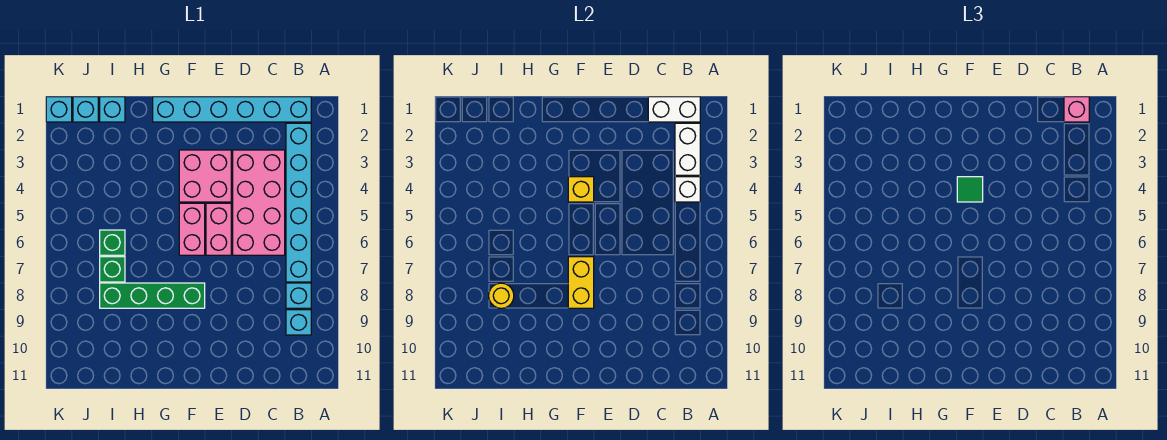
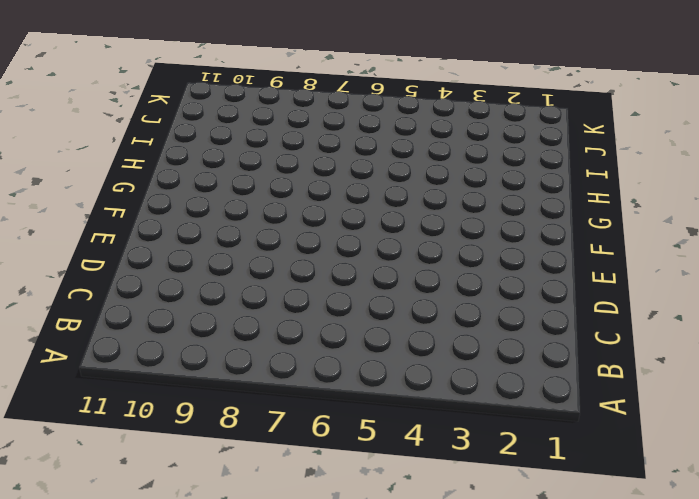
none -> cyan brick B1:G1 level 1
none -> cyan brick B2:B7 level 1
none -> cyan brick B8 level 1

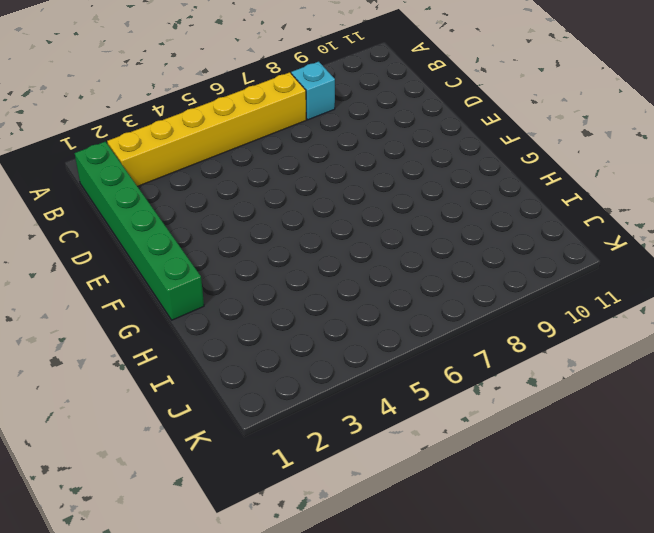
green brick B1:G1 level 1 -> cyan brick B1:G1 level 1
yellow brick B2:B7 level 1 -> cyan brick B2:B7 level 1
none -> cyan brick B9 level 1
none -> pink brick C3:D6 level 1
none -> pink brick E3:F4 level 1

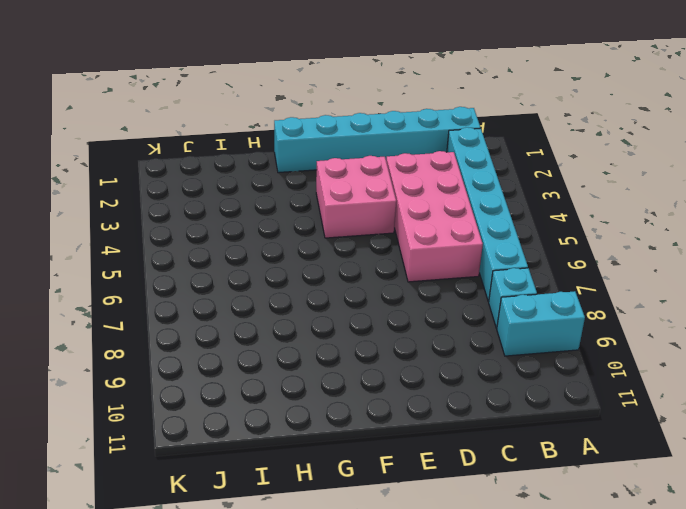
cyan brick A9:B9 level 1 -> cyan brick B9 level 1
none -> pink brick E5:E6 level 1
none -> pink brick F5:F6 level 1
none -> green brick F8:I8 level 1

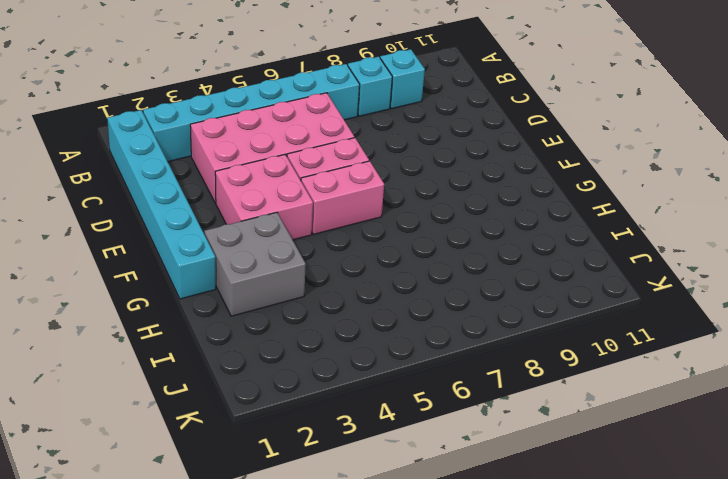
grey brick G2:H3 level 1 -> none
none -> green brick F8:I8 level 1
none -> cyan brick I1 level 1
none -> green brick I6 level 1

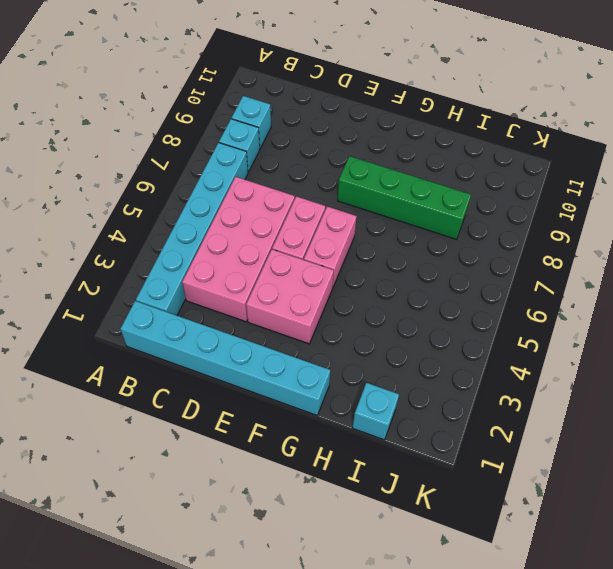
none -> green brick I6 level 1
none -> green brick I7 level 1
none -> cyan brick J1 level 1

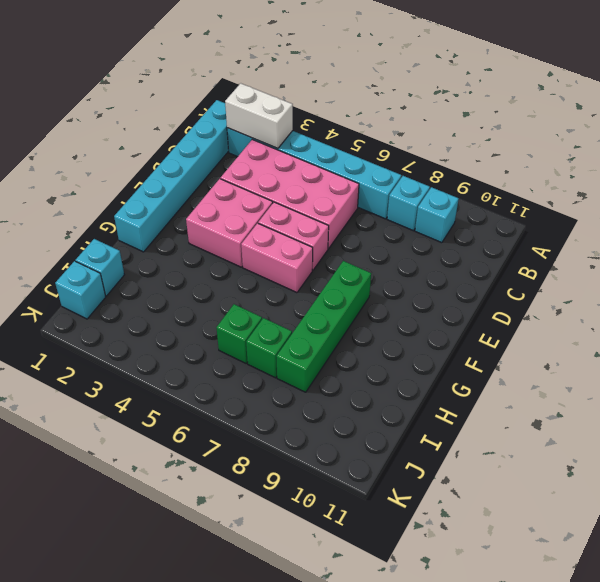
none -> cyan brick K1 level 1
none -> white brick B1:C1 level 2
none -> white brick B4 level 2

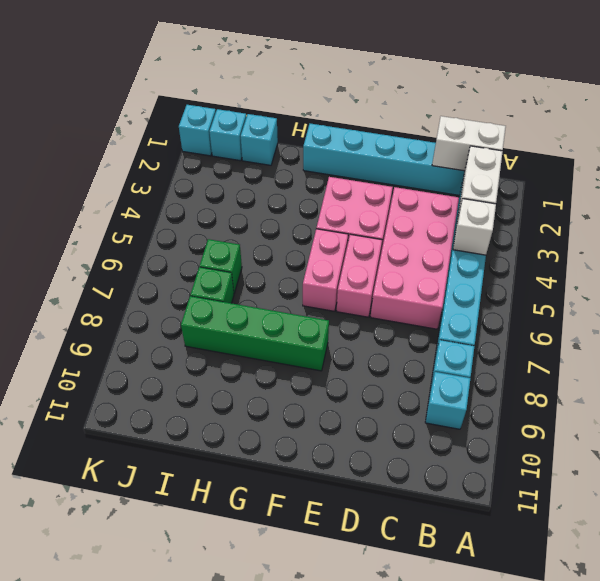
none -> yellow brick F4 level 2
none -> yellow brick F7:F8 level 2
none -> yellow round brick I8 level 2

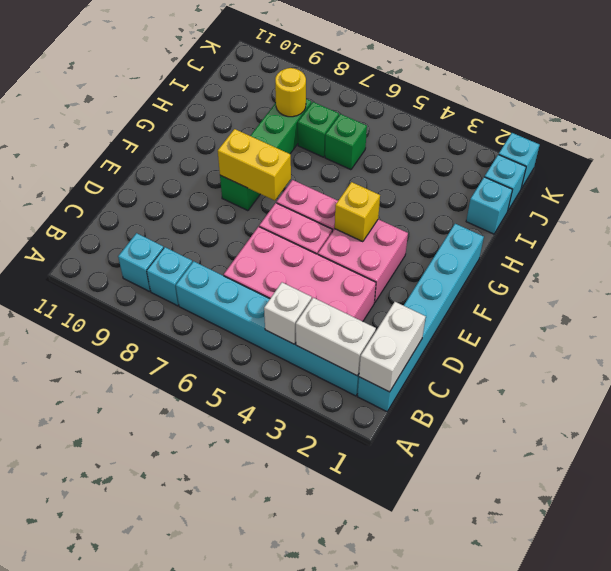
none -> pink brick B1 level 3
none -> green tile F4 level 3

